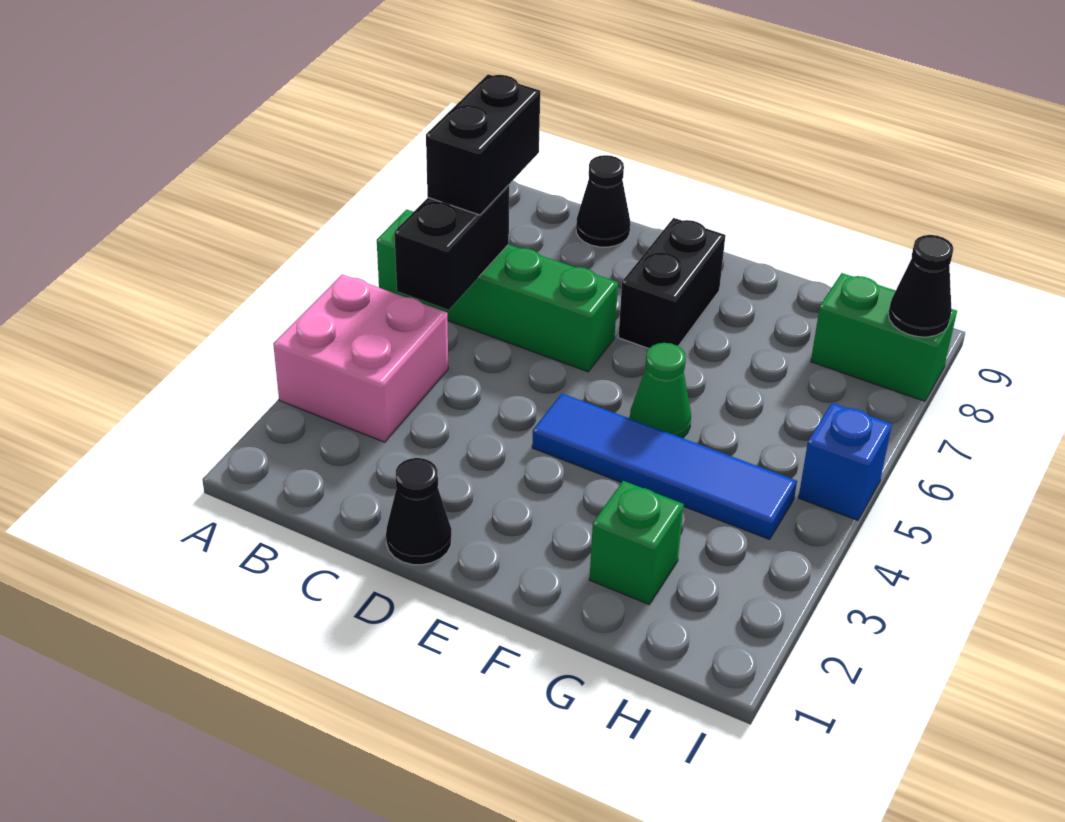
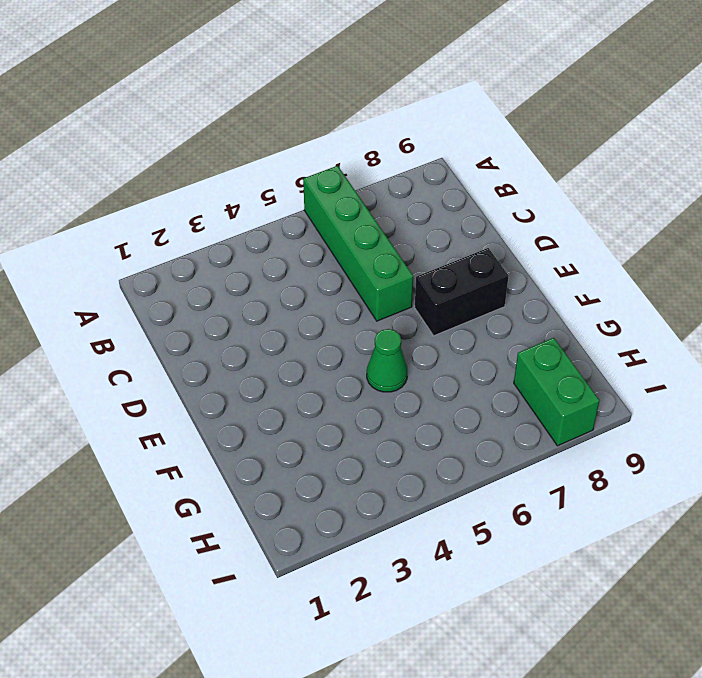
none -> pink brick A3:B4 level 1
none -> black cone C9 level 1
none -> black cone D1 level 1

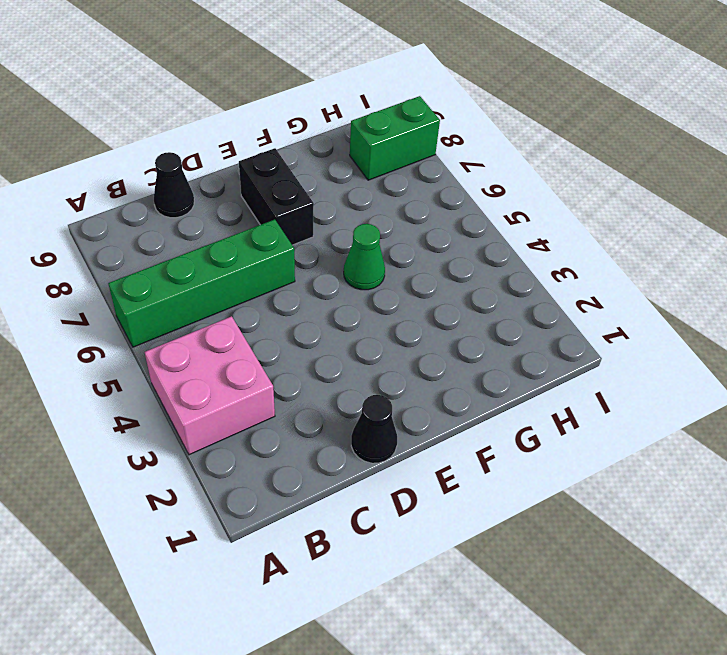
none -> blue tile E4:H4 level 1
none -> green brick G2 level 1
none -> blue brick I5 level 1

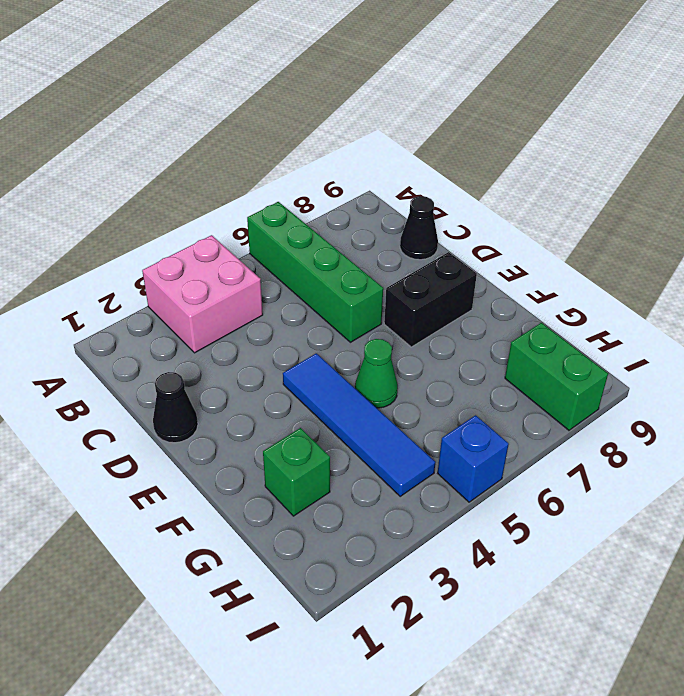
none -> black brick B5:B6 level 2
none -> black cone I8 level 2
none -> black brick B6:B7 level 3

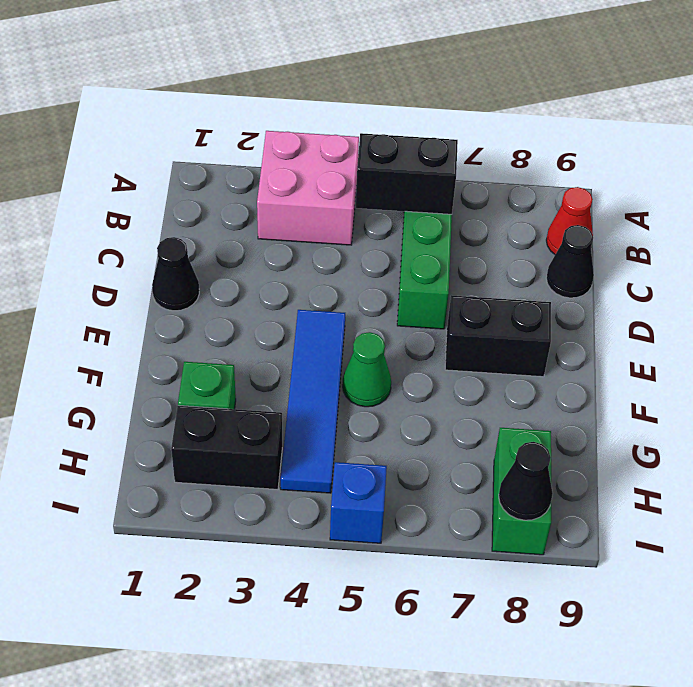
red cone B9 level 1 -> none
black brick H2:H3 level 1 -> black brick B6:B7 level 3

